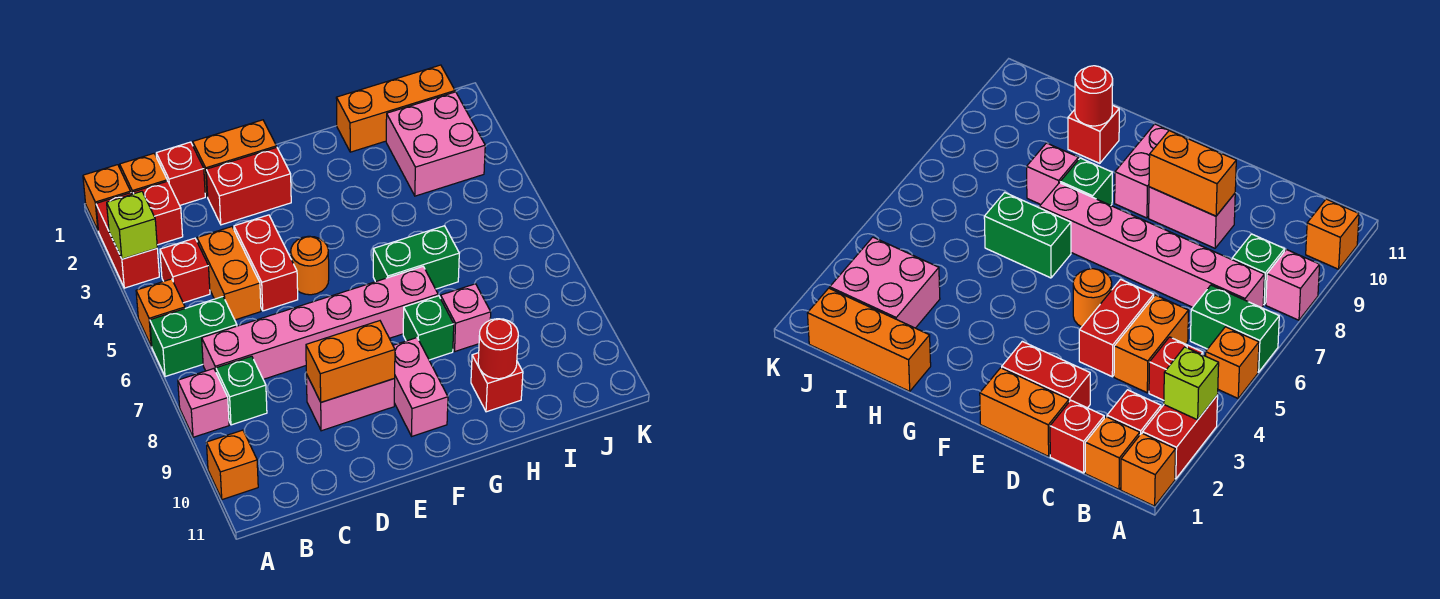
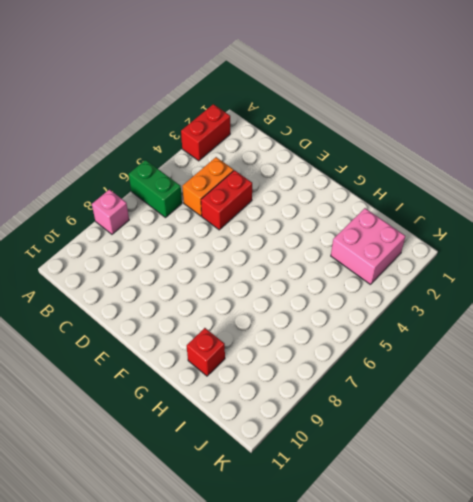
none -> orange brick A1 level 1
none -> orange brick A5 level 1
none -> orange brick A10 level 1

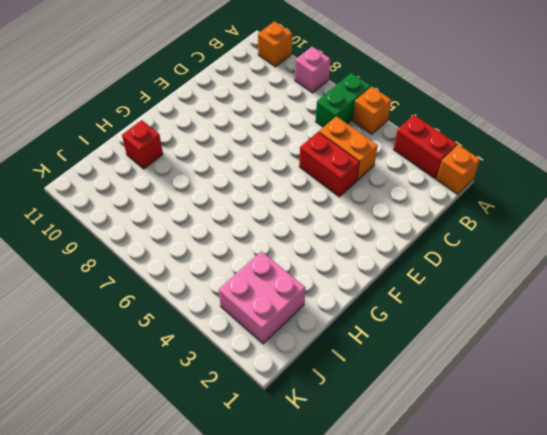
none -> orange brick B1 level 1
none -> red brick B2 level 1
none -> red brick B4 level 1

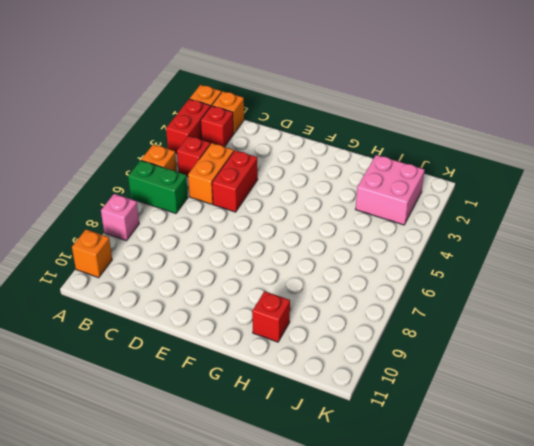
none -> pink brick B7:G7 level 1
none -> green brick B8 level 1
none -> red brick C1 level 1

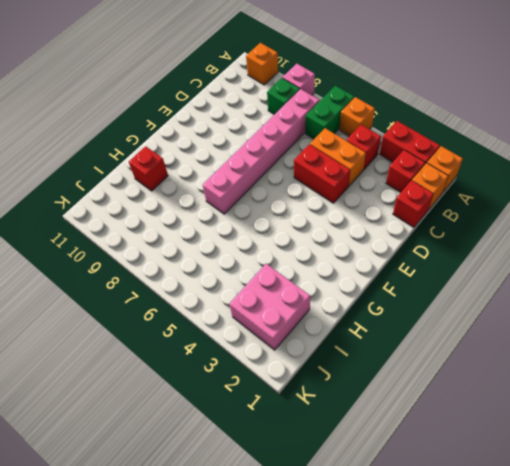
none -> orange brick D1:E1 level 1
none -> red brick D2:E2 level 1
none -> pink brick D9:E9 level 1

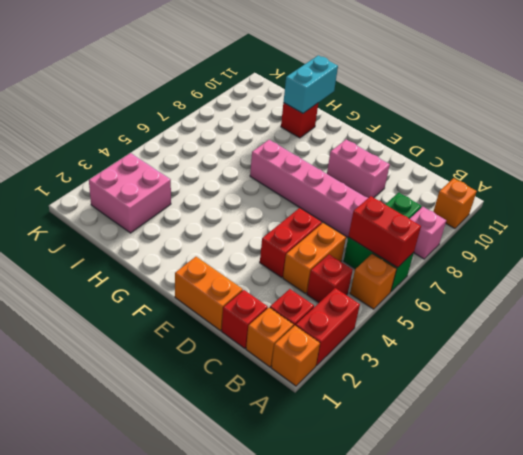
red brick A6:B6 level 2 -> red brick D2:E2 level 1
cyan brick H10:H11 level 2 -> red round brick H10 level 2
none -> orange round brick E5 level 1
none -> pink brick F9:F10 level 1
none -> green brick G6:H6 level 1

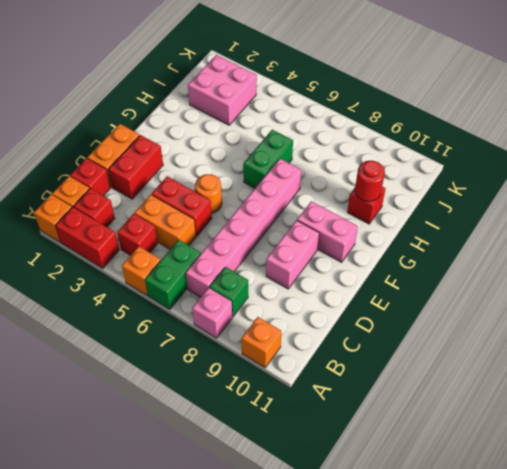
none -> green brick G8 level 1
none -> orange brick H1:J1 level 1
none -> pink brick H8 level 1

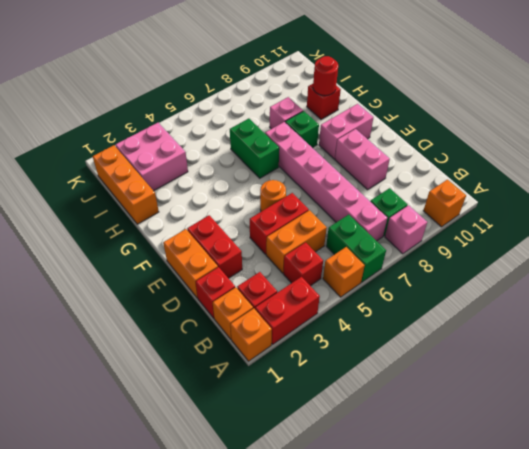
none -> lime brick A3 level 2
none -> orange brick D9:E9 level 2

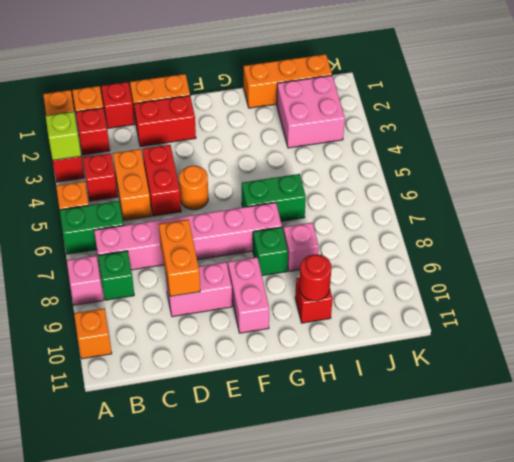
orange brick D8:D9 level 2 -> orange brick D9:E9 level 2

